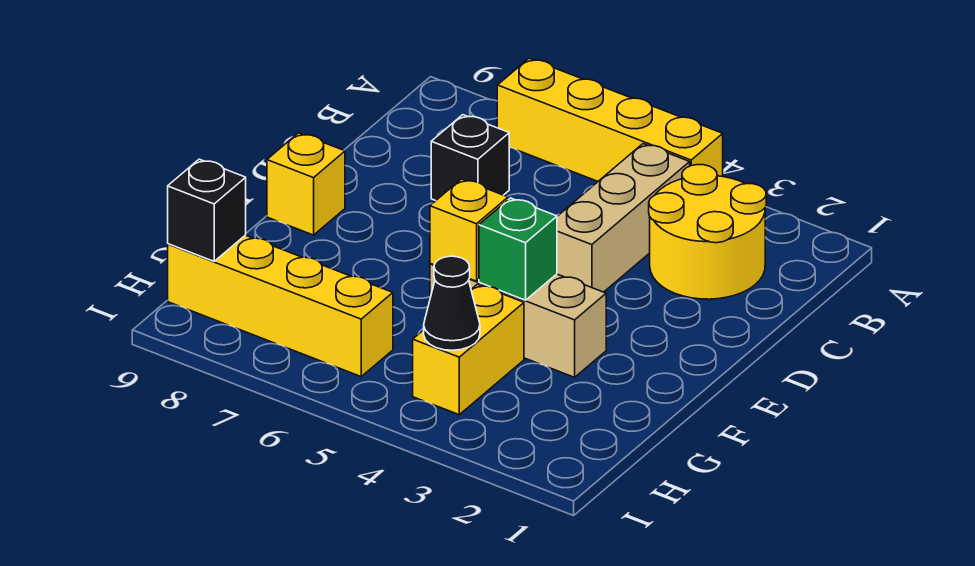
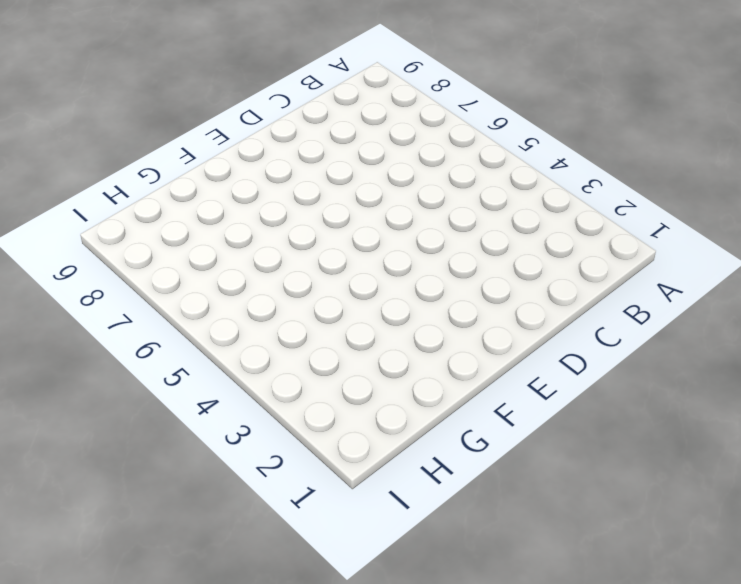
none -> yellow brick A4:A7 level 1
none -> yellow round brick B2:C3 level 1
none -> tan brick B4:D4 level 1

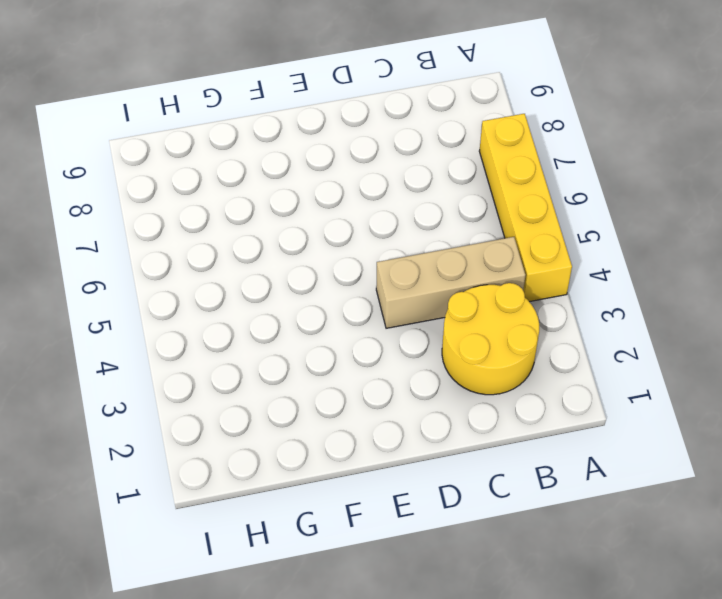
none -> black brick C7 level 1
none -> yellow brick E9 level 1
none -> tan brick F3:F5 level 1

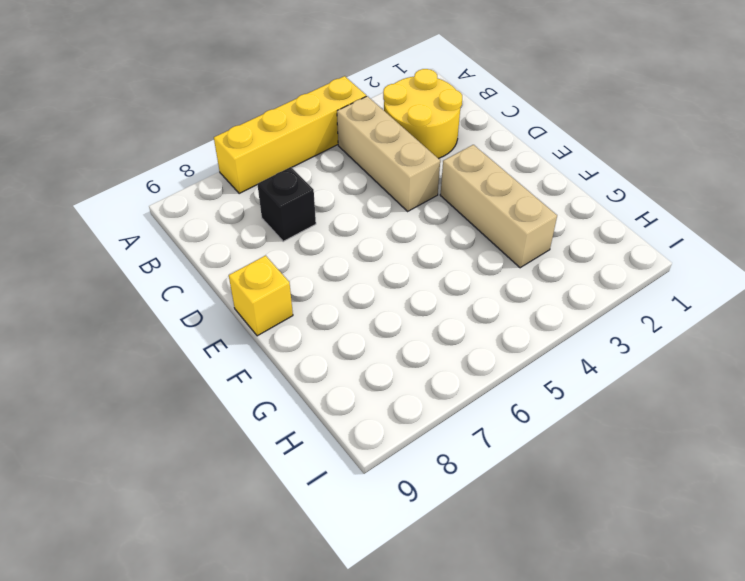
tan brick E3:G3 level 1 -> tan brick F3:F5 level 1
none -> yellow brick G4:H4 level 1
none -> yellow brick H6:H9 level 1
none -> green brick F4 level 2

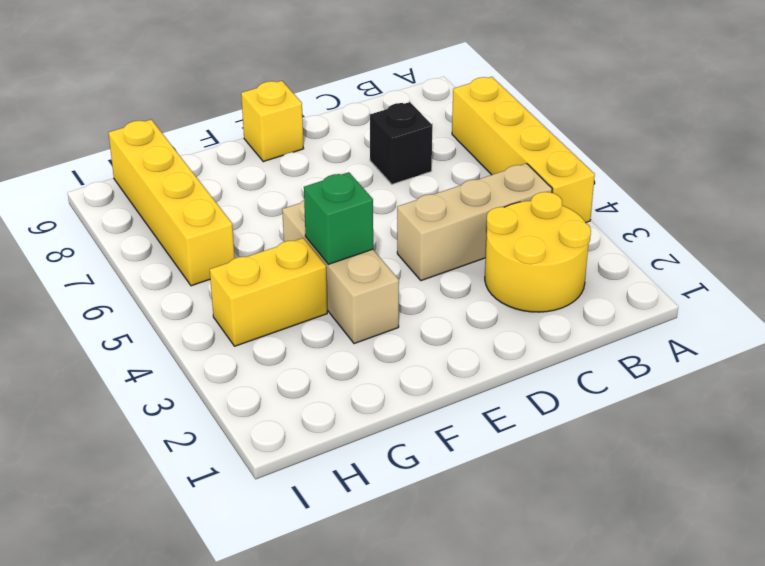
none -> yellow brick F5 level 2
none -> black cone H4 level 2
none -> black brick H9 level 2

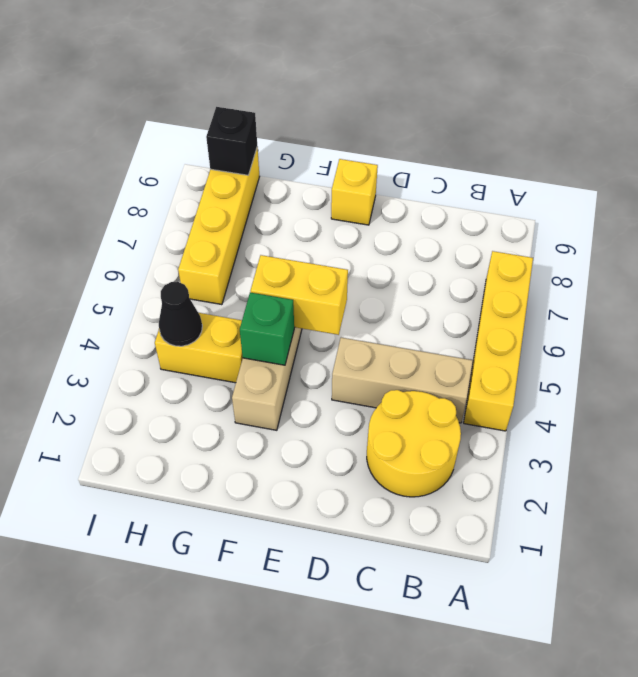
yellow brick E5:F5 level 2 -> yellow brick F5 level 2
none -> black brick C7 level 1

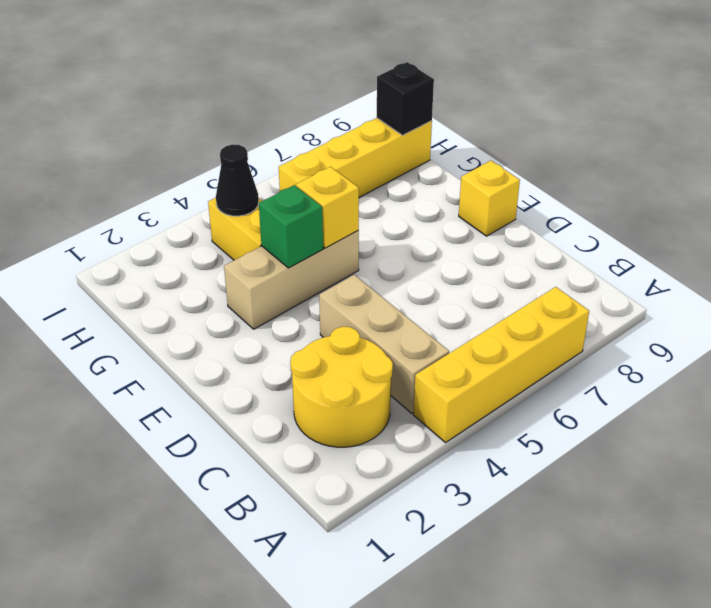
none -> black brick C7 level 1

